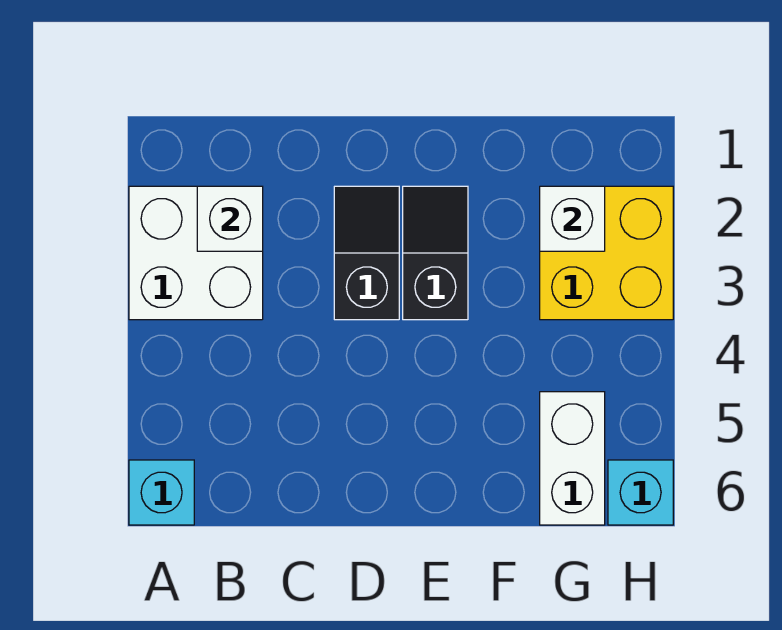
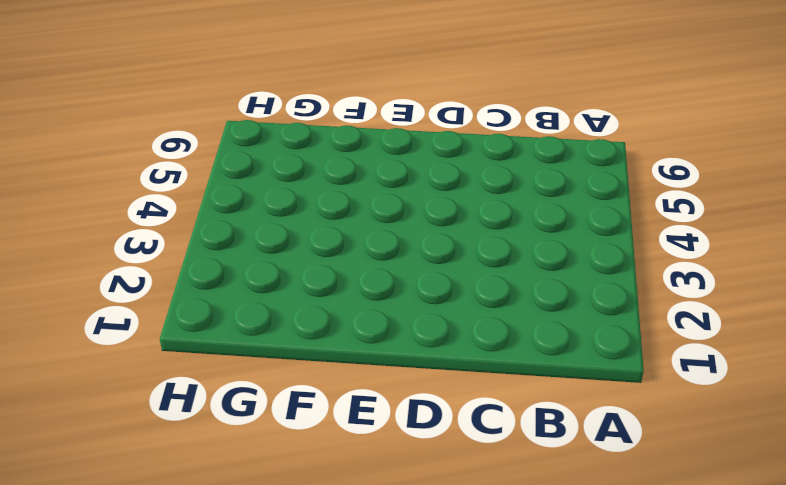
none -> white brick A2:B3 level 1
none -> cyan brick A6 level 1

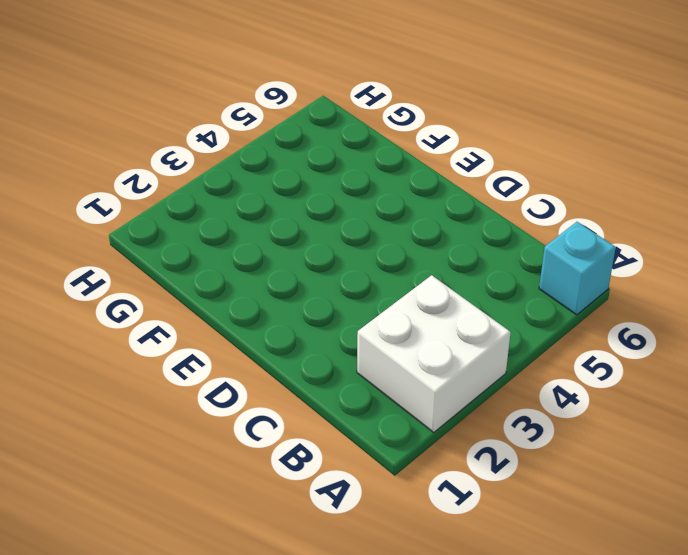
none -> black slope D2:D3 level 1 top 3
none -> black slope E2:E3 level 1 top 3

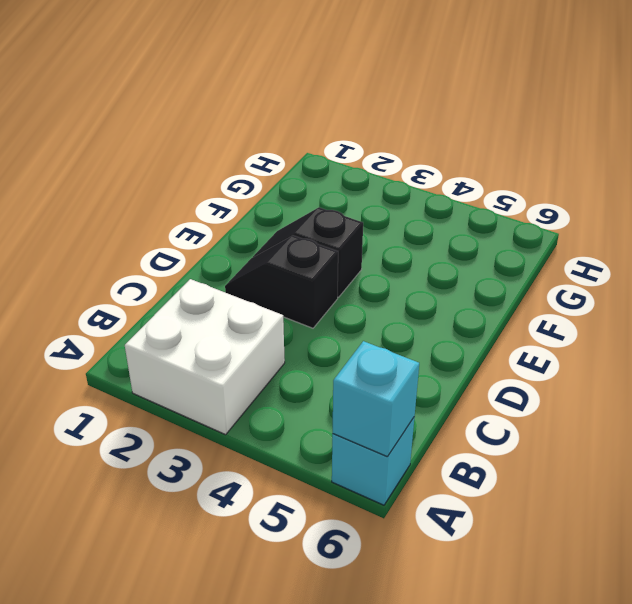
cyan brick A6 level 2 -> cyan brick H6 level 1
none -> yellow brick G2:H3 level 1
none -> white brick G5:G6 level 1

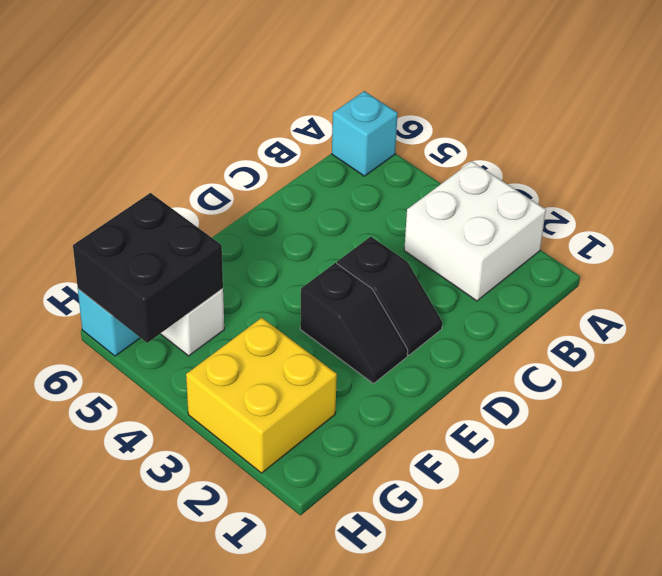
black brick G5:H6 level 2 -> none
none -> white brick B2 level 2
none -> white brick G2 level 2

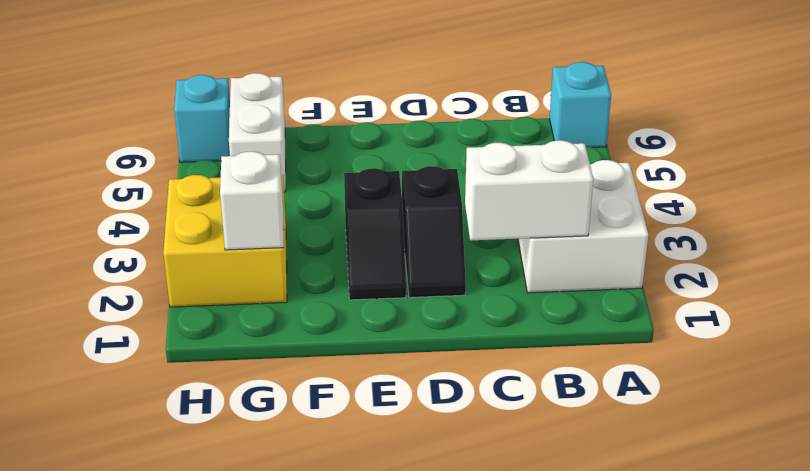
white brick B2:C2 level 2 -> white brick B2 level 2

